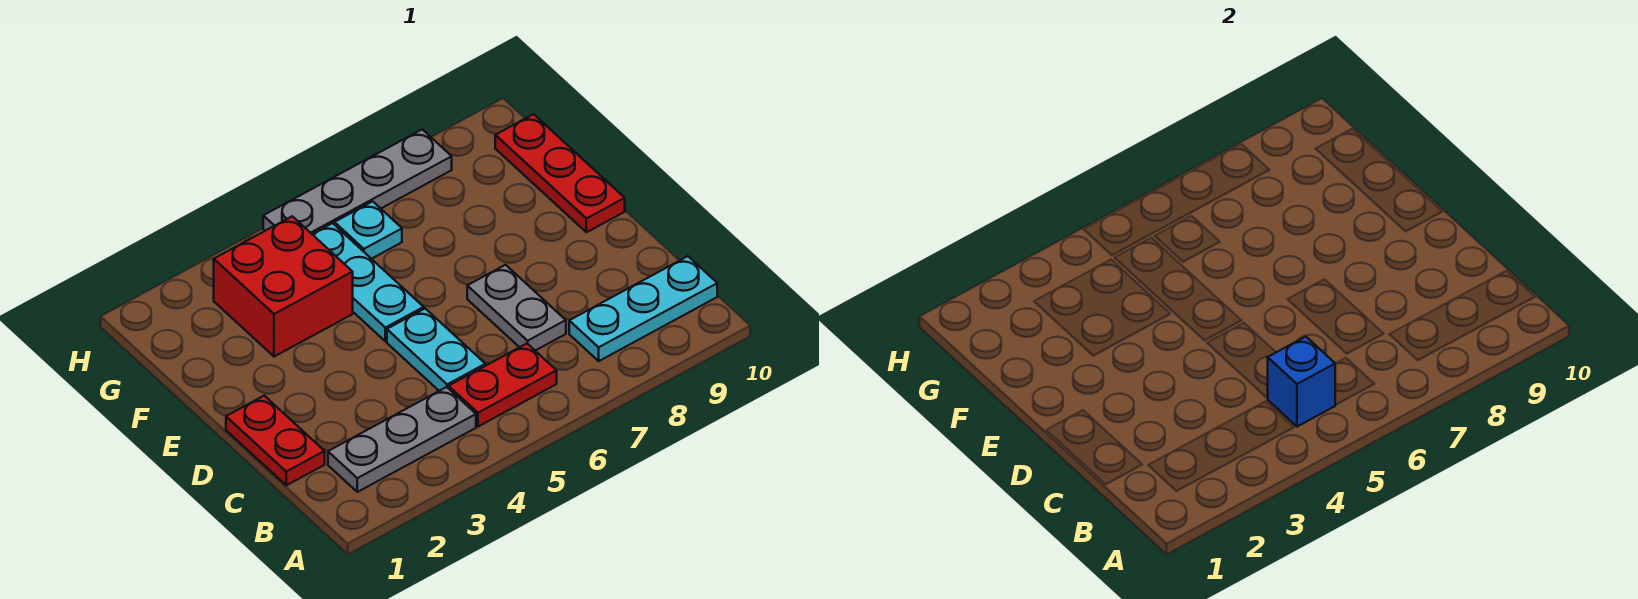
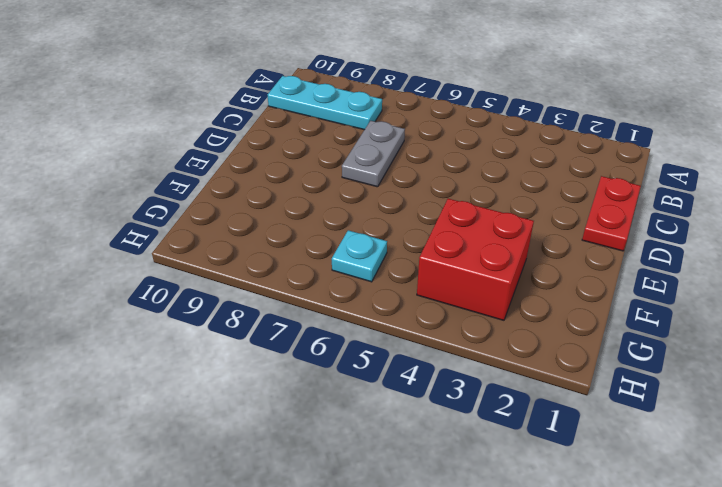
none -> grey plate B2:B4 level 1
none -> red plate B5:B6 level 1
none -> cyan plate C5:D5 level 1

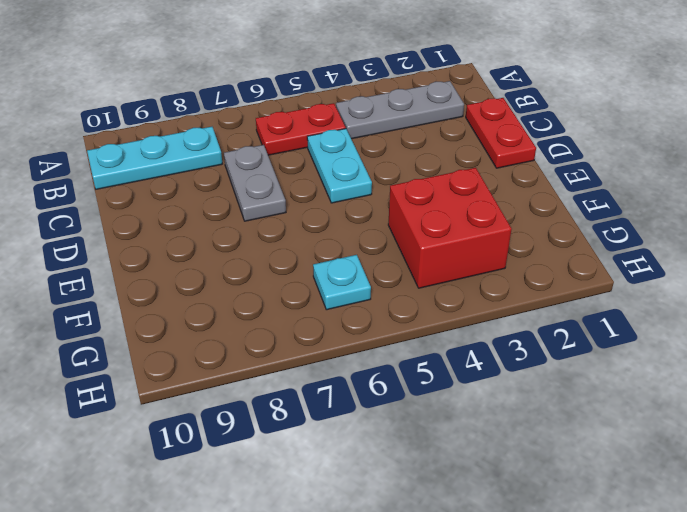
none -> cyan plate E5:G5 level 1
none -> red plate E10:G10 level 1
none -> grey plate H5:H8 level 1

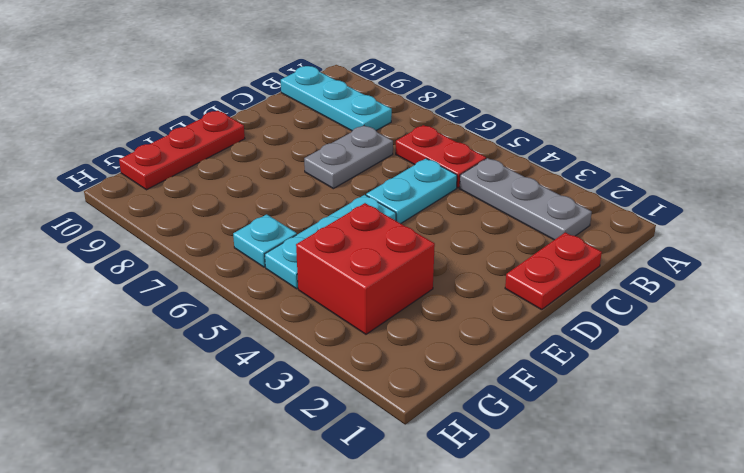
none -> grey plate H5:H8 level 1
none -> blue brick B5 level 2

